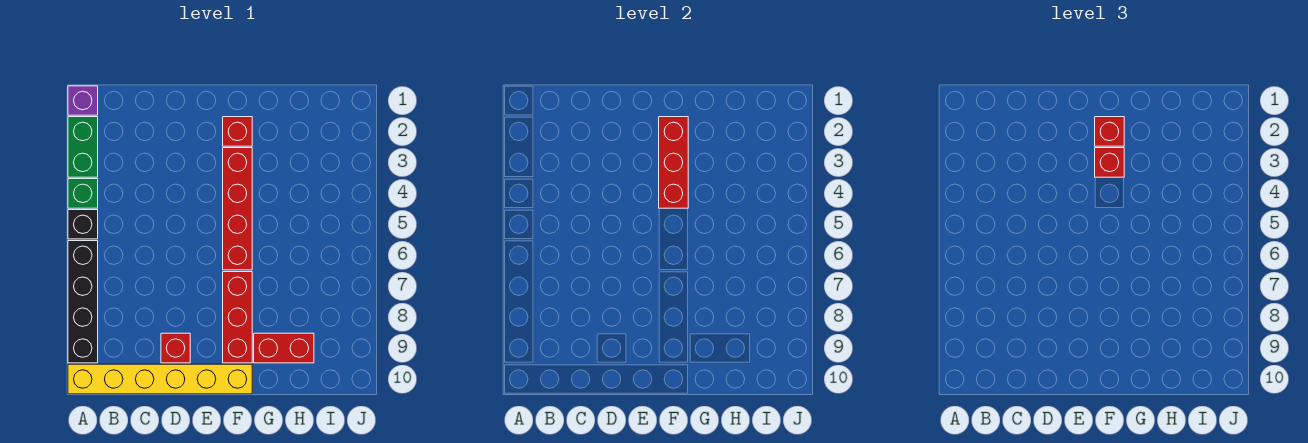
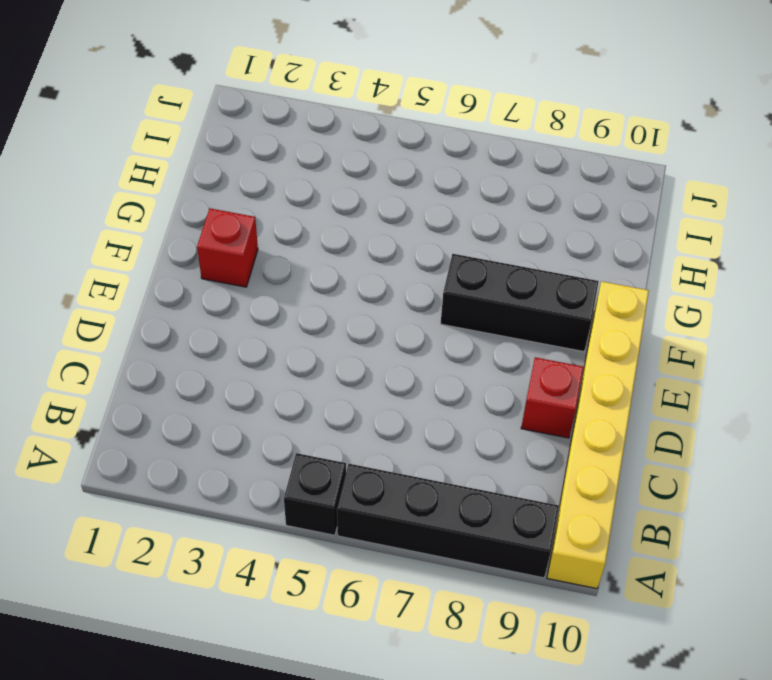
black brick F7:F9 level 1 -> red brick F7:F9 level 1
none -> purple brick A1 level 1
none -> green brick A2:A3 level 1
none -> green brick A4 level 1

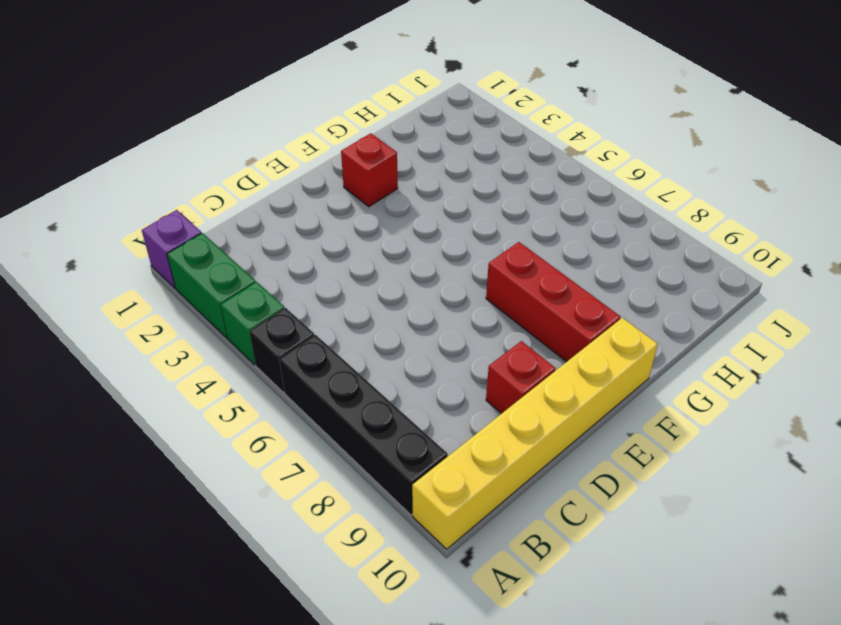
none -> red brick F3:F6 level 1
none -> red brick G9:H9 level 1
none -> red brick F2:F4 level 2

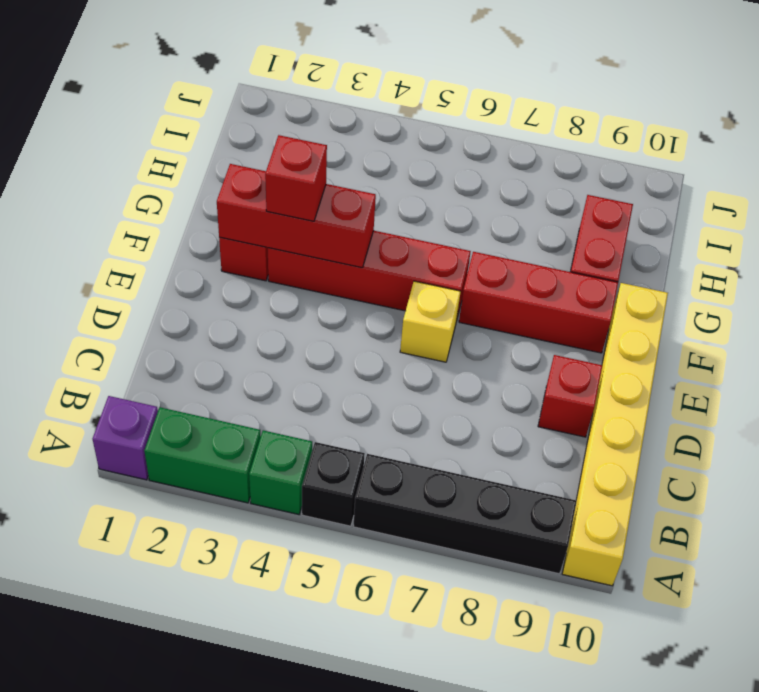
yellow brick E6 level 1 -> none
none -> red brick F2 level 3

